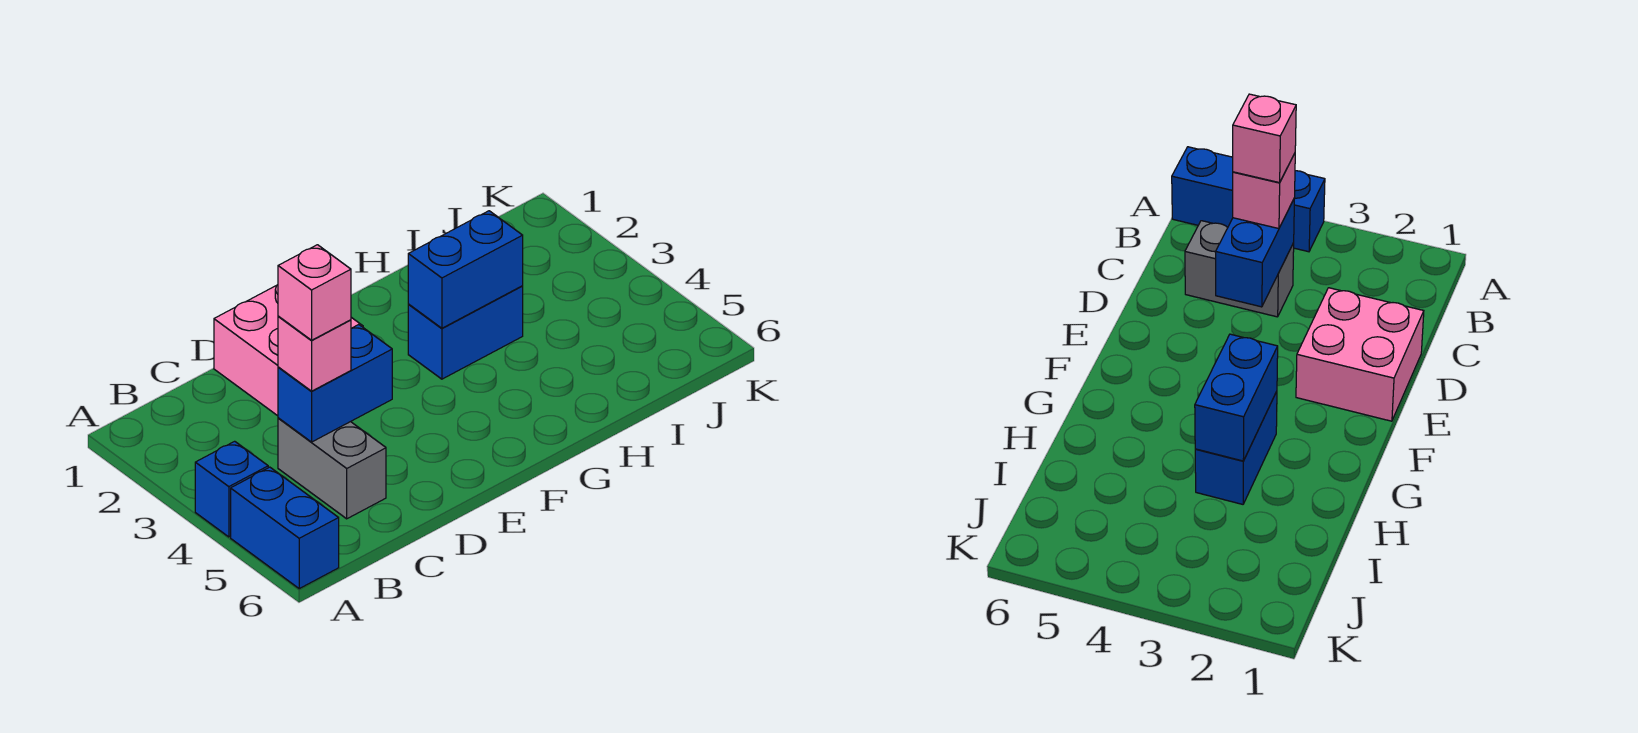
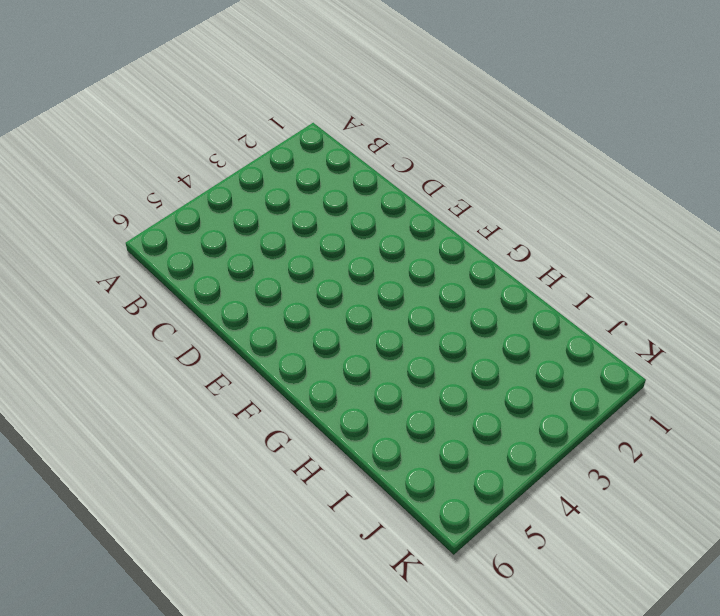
none -> blue brick A4 level 1
none -> blue brick A5:A6 level 1

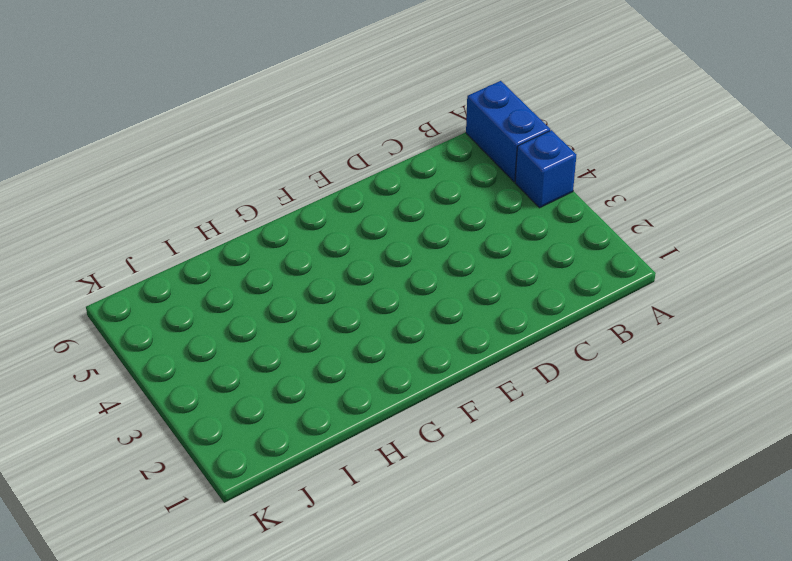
none -> grey brick C4:C5 level 1
none -> pink brick D1:E2 level 1

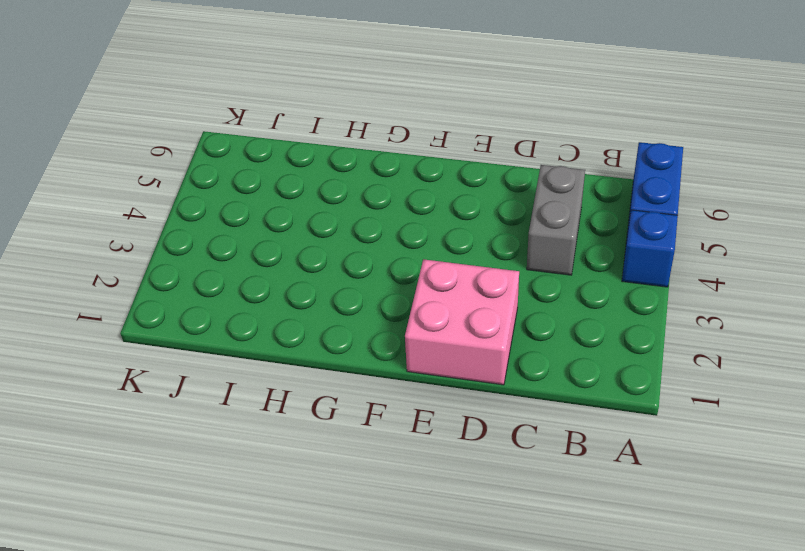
none -> blue brick G3:H3 level 1
none -> blue brick C4:D4 level 2

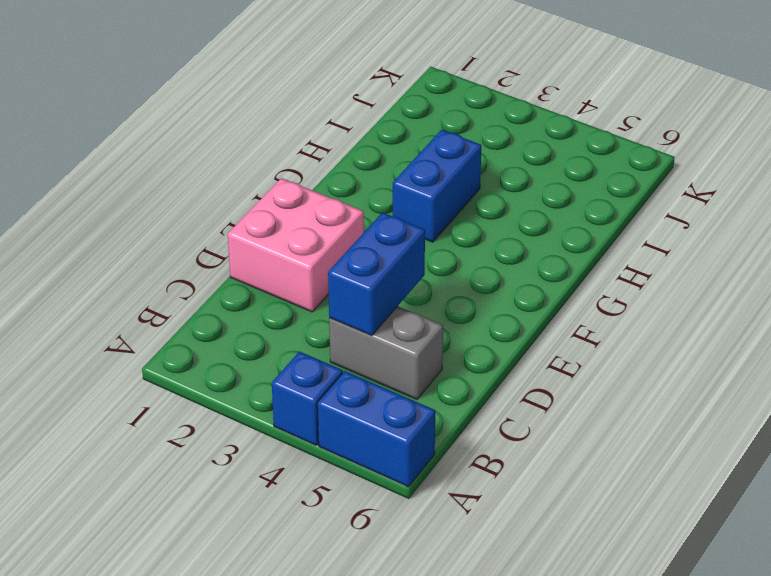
none -> blue brick G3:H3 level 2
none -> pink brick C4 level 3

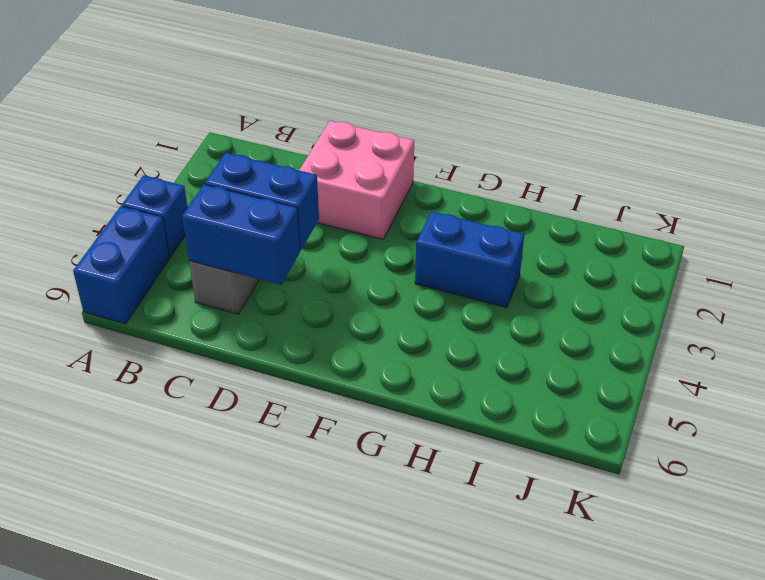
blue brick C5:D5 level 2 -> blue brick G3:H3 level 2
none -> pink brick C4 level 3
none -> pink brick C4 level 4

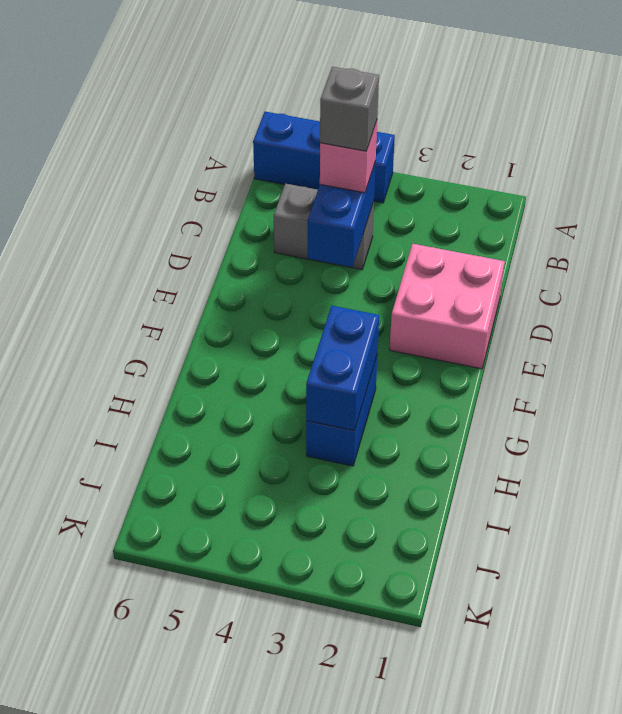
grey brick C4 level 4 -> pink brick C4 level 4

